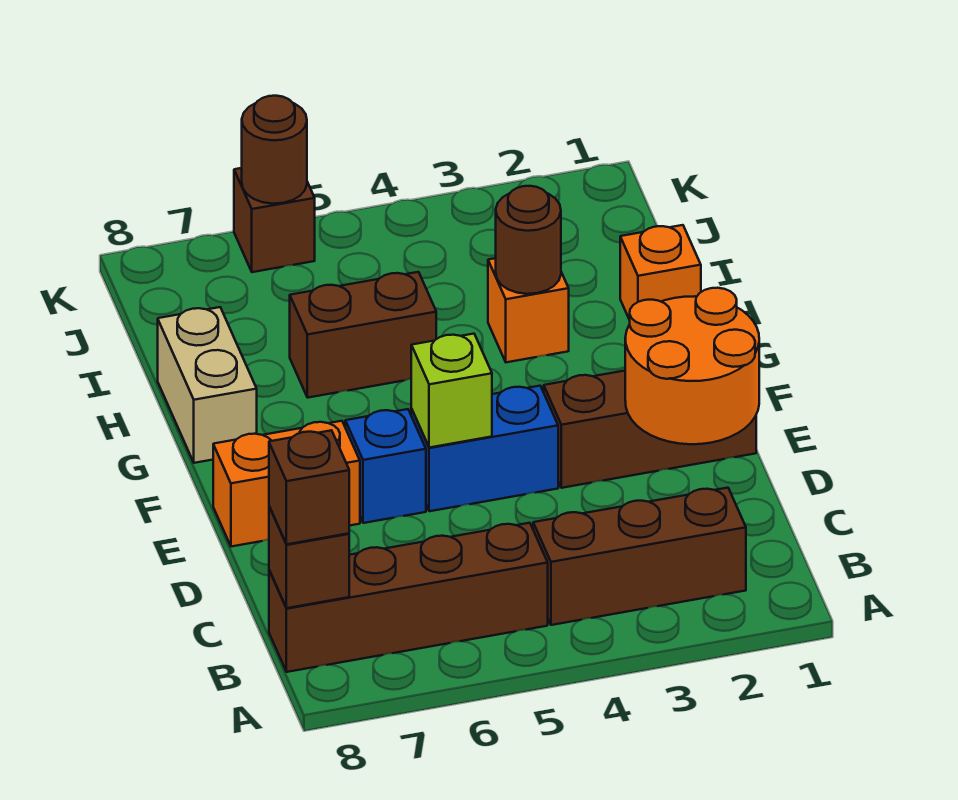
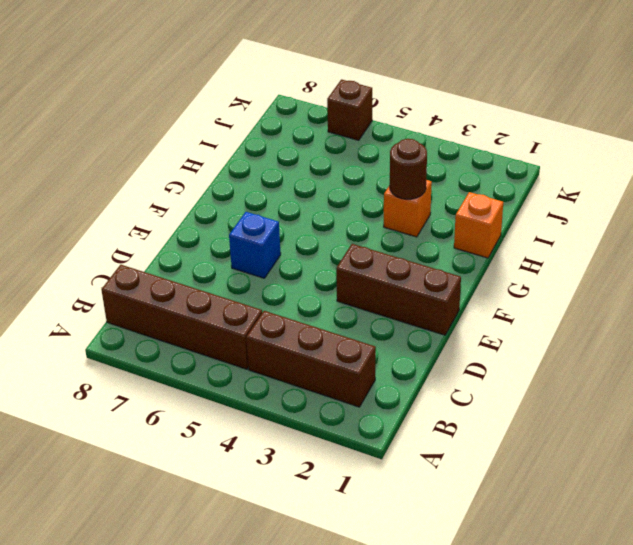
none -> blue brick E4:E5 level 1
none -> orange brick E7:E8 level 1
none -> tan brick G8:H8 level 1

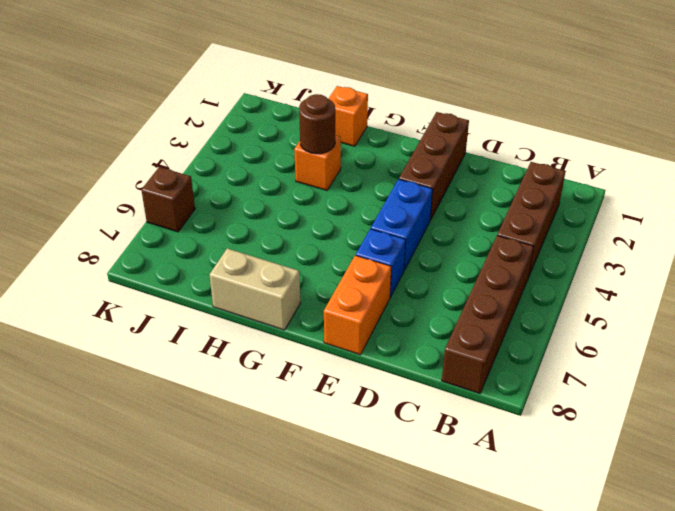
none -> brown brick H5:H6 level 1
none -> brown brick B8 level 2
none -> orange round brick D1:E2 level 2

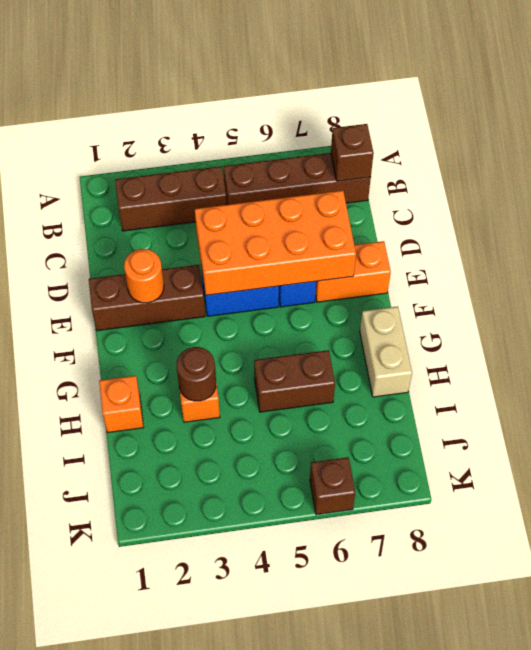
orange brick D4:E7 level 2 -> lime brick E5 level 2
orange round brick E2 level 2 -> orange round brick D1:E2 level 2
none -> brown round brick K6 level 2
none -> brown brick B8 level 3

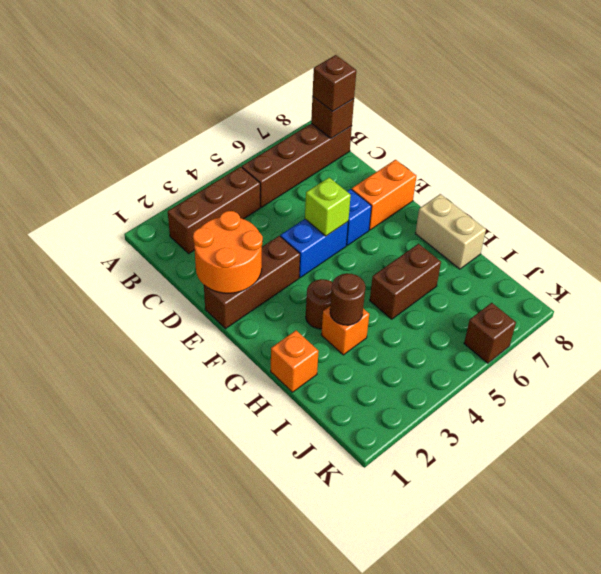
brown round brick G3 level 1 -> brown round brick K6 level 2

